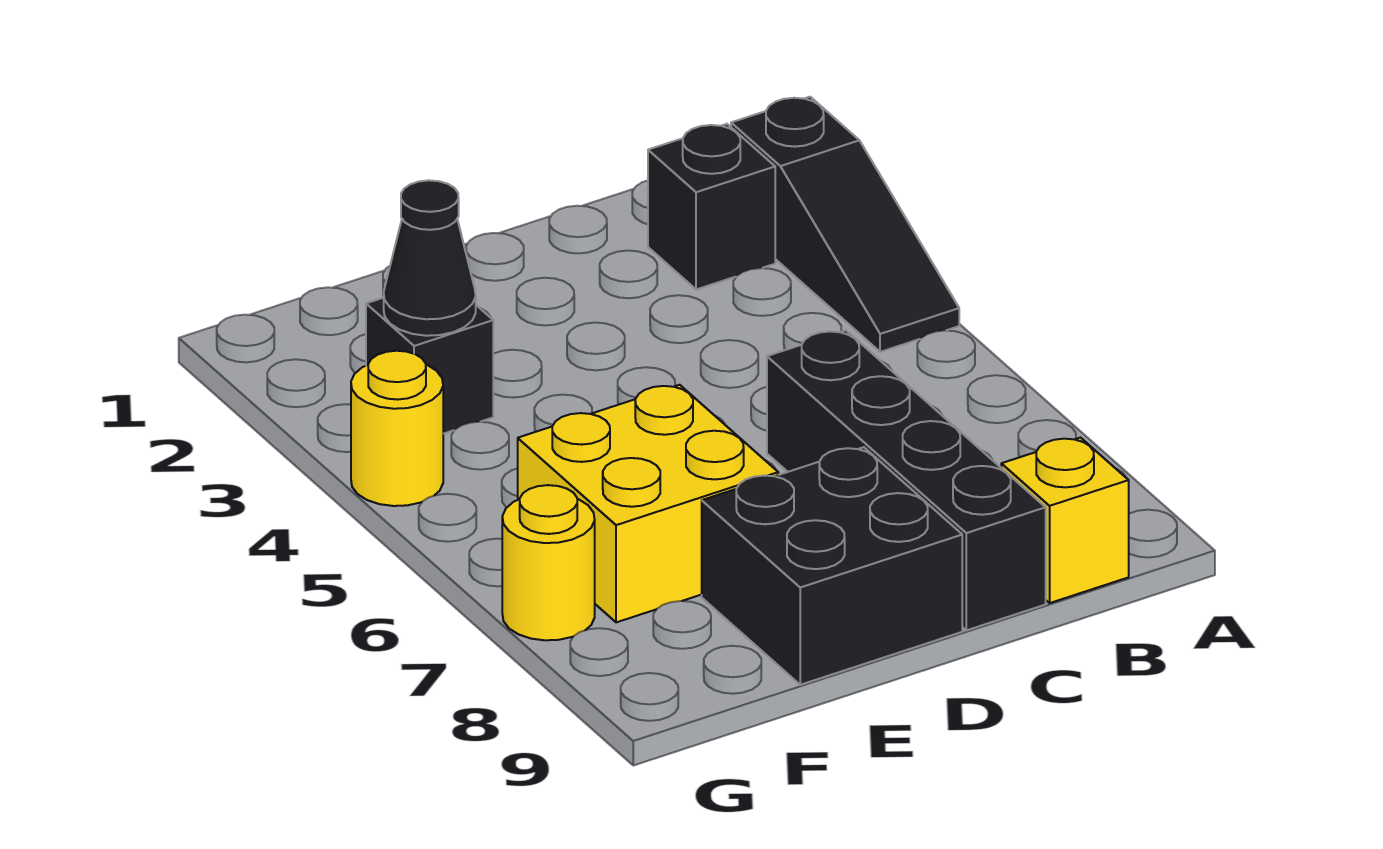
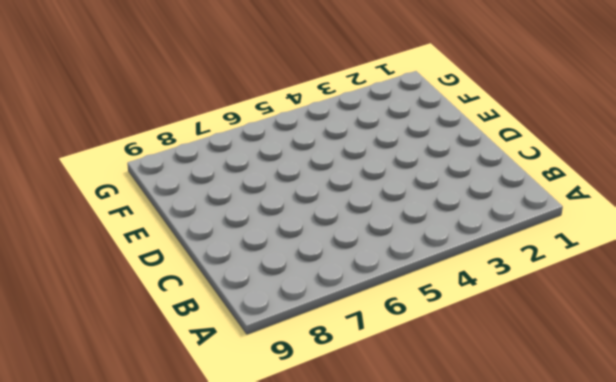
none -> black slope A2:A4 level 1 top 2
none -> black brick B2 level 1

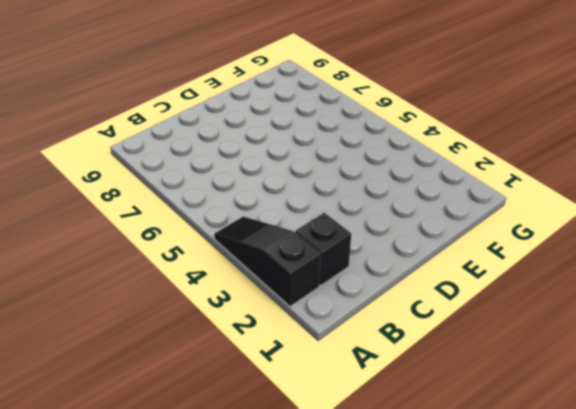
none -> yellow brick B9 level 1
none -> black brick C6:C9 level 1

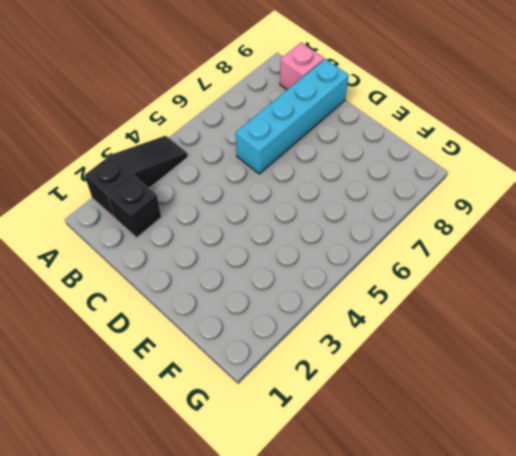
pink brick B9 level 1 -> yellow brick B9 level 1
cyan brick C6:C9 level 1 -> black brick C6:C9 level 1
none -> black brick D8:E9 level 1
none -> yellow brick E6:F7 level 1

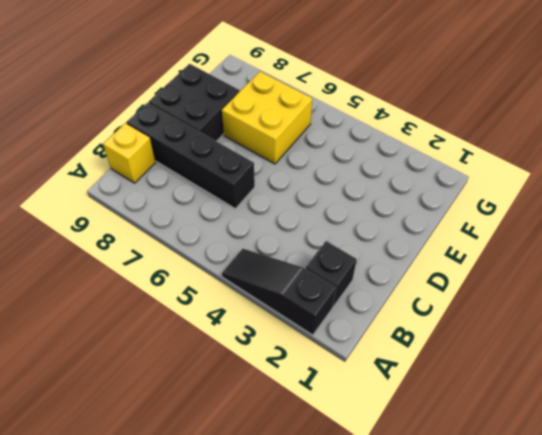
none -> black brick F3 level 1
none -> yellow round brick G4 level 1

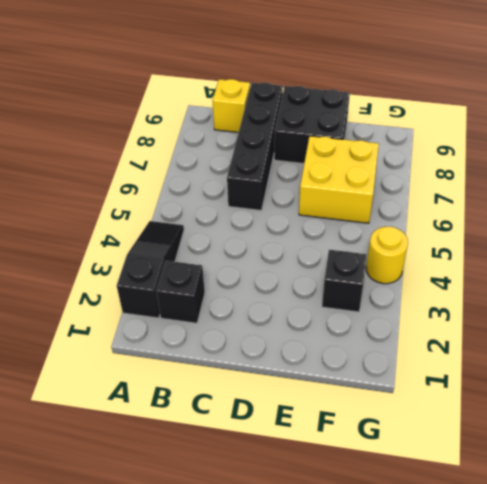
none -> yellow round brick G7 level 1
none -> black cone F3 level 2

